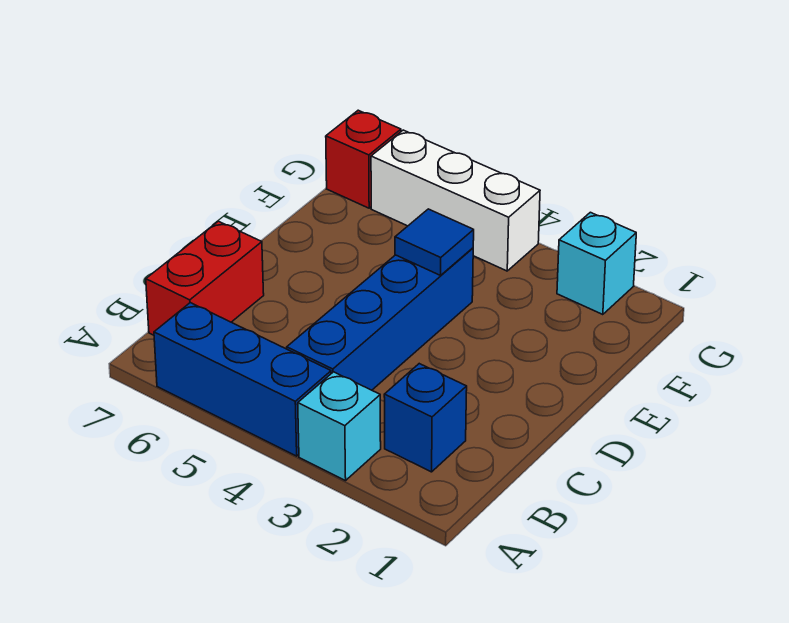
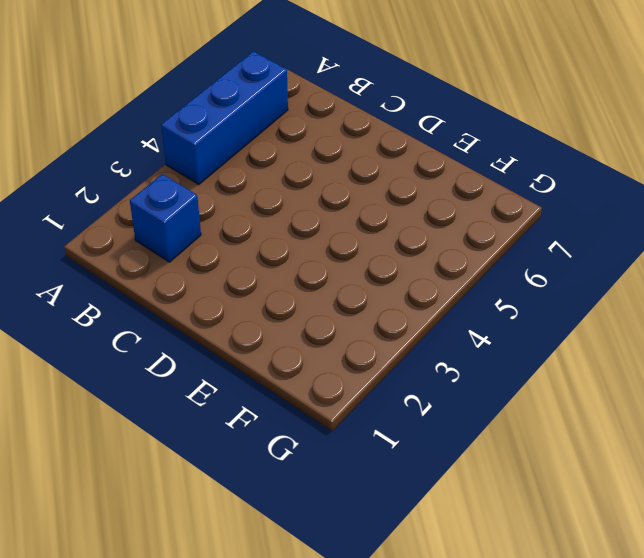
none -> cyan brick A3 level 1
none -> blue brick B4:E4 level 1

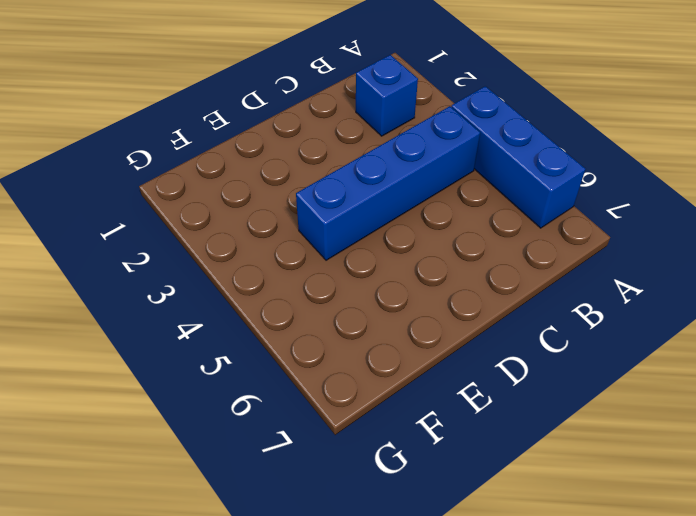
none -> cyan brick A3 level 1
none -> red brick B7:C7 level 1

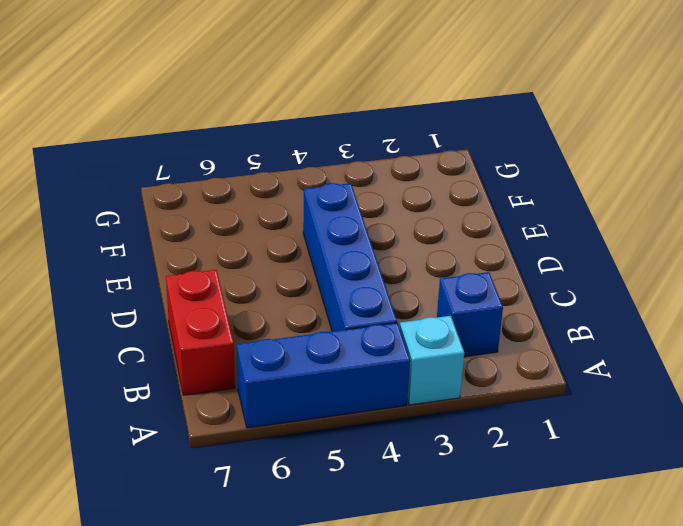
none -> cyan brick G2 level 1
none -> white brick G4:G6 level 1

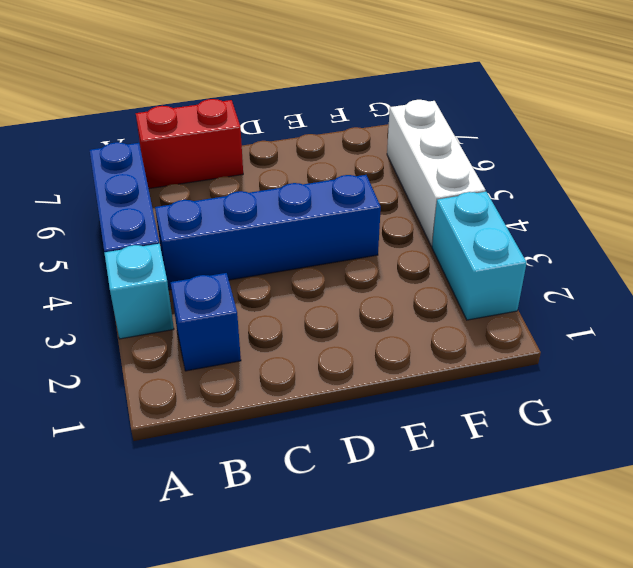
cyan brick G2:G3 level 1 -> cyan brick G2 level 1
none -> red brick G7 level 1
none -> blue tile E4 level 2

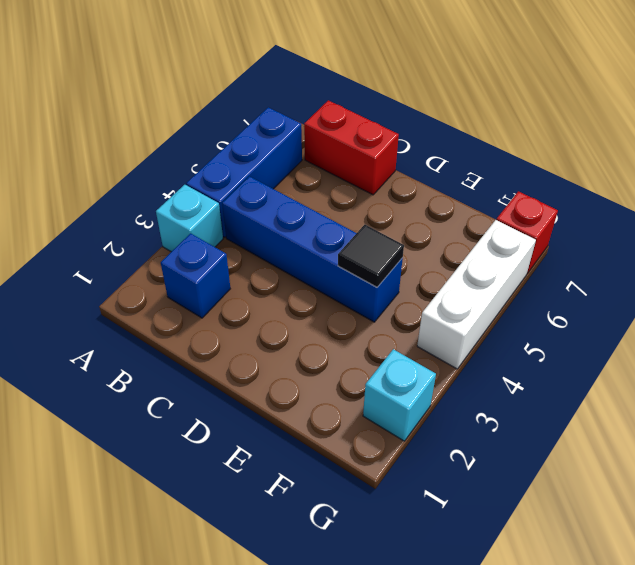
black tile E4 level 2 -> blue tile E4 level 2

